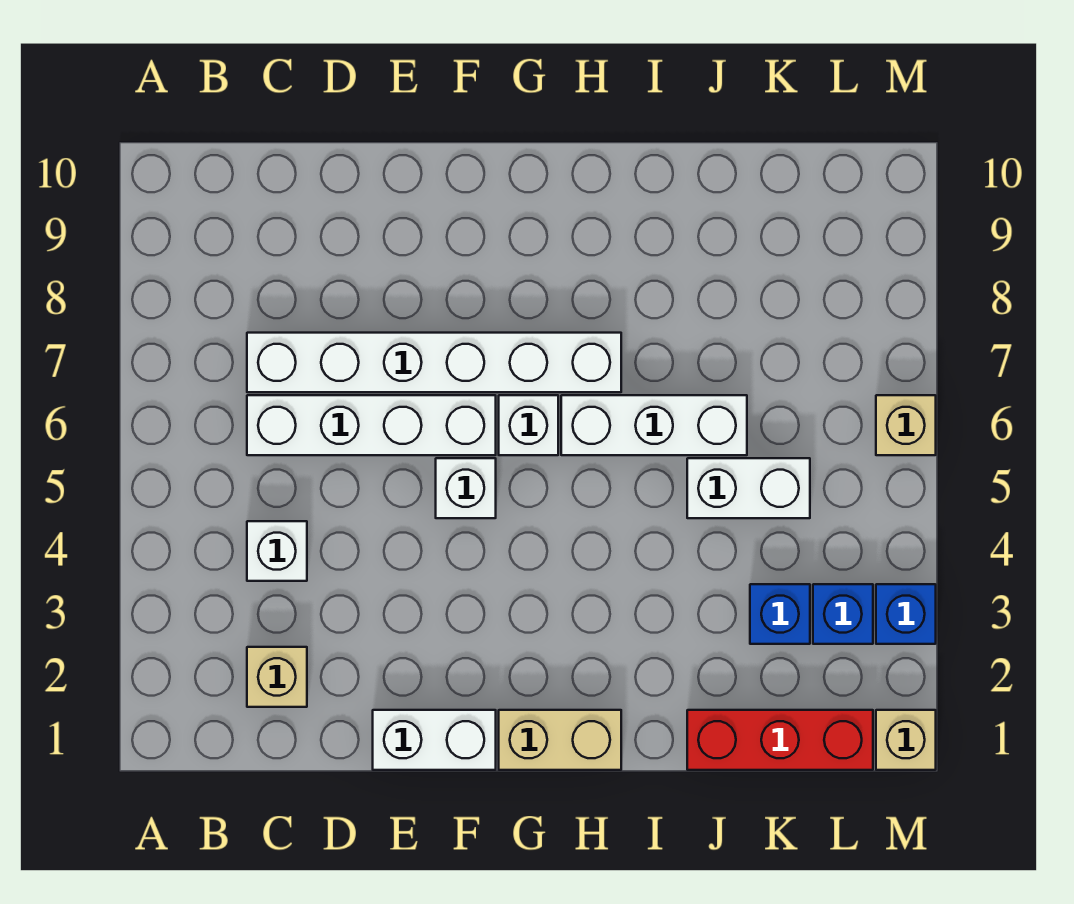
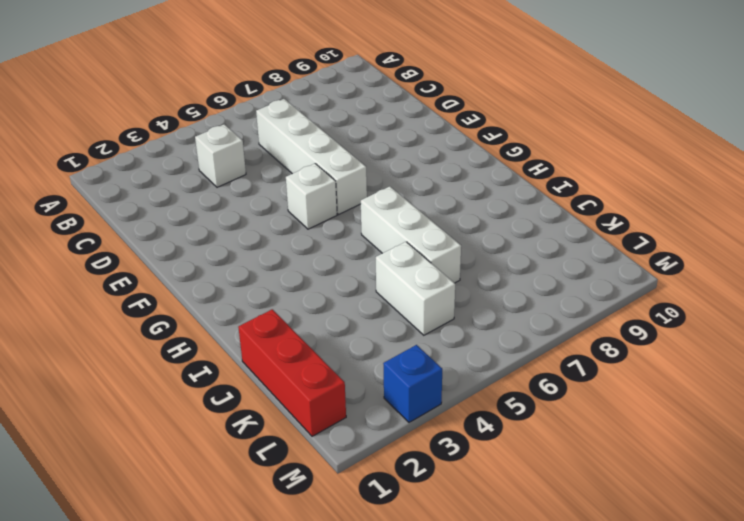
none -> tan brick C2 level 1
none -> white brick C7:H7 level 1
none -> white brick E1:F1 level 1

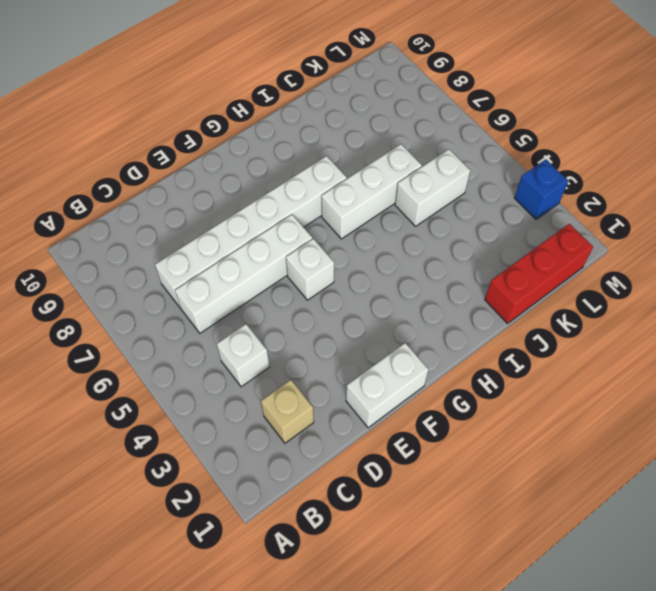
none -> tan brick G1:H1 level 1
none -> white brick G6 level 1
none -> blue brick K3 level 1

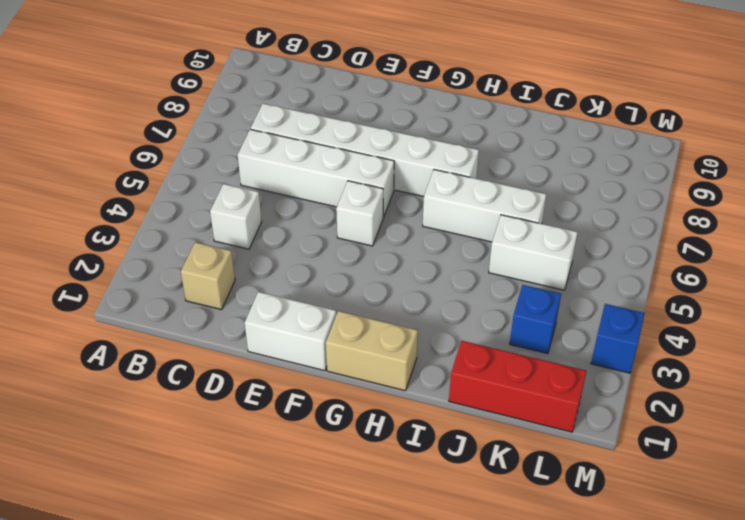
none -> white brick G6 level 1
none -> blue brick L3 level 1
none -> tan brick M1 level 1

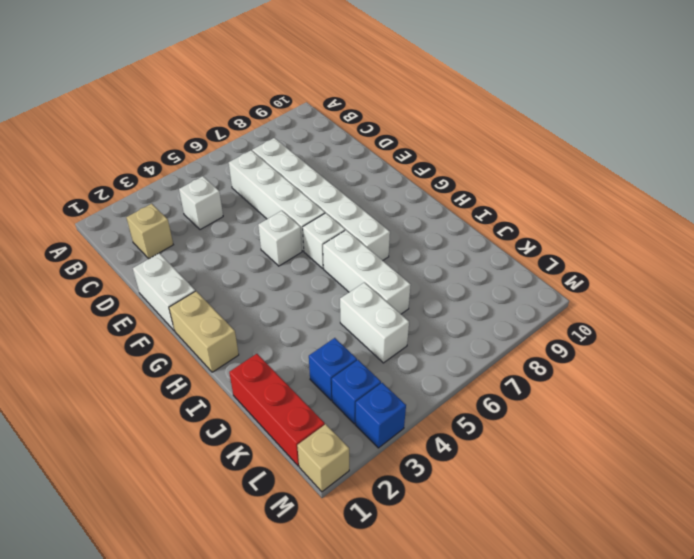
none -> tan brick M6 level 1

